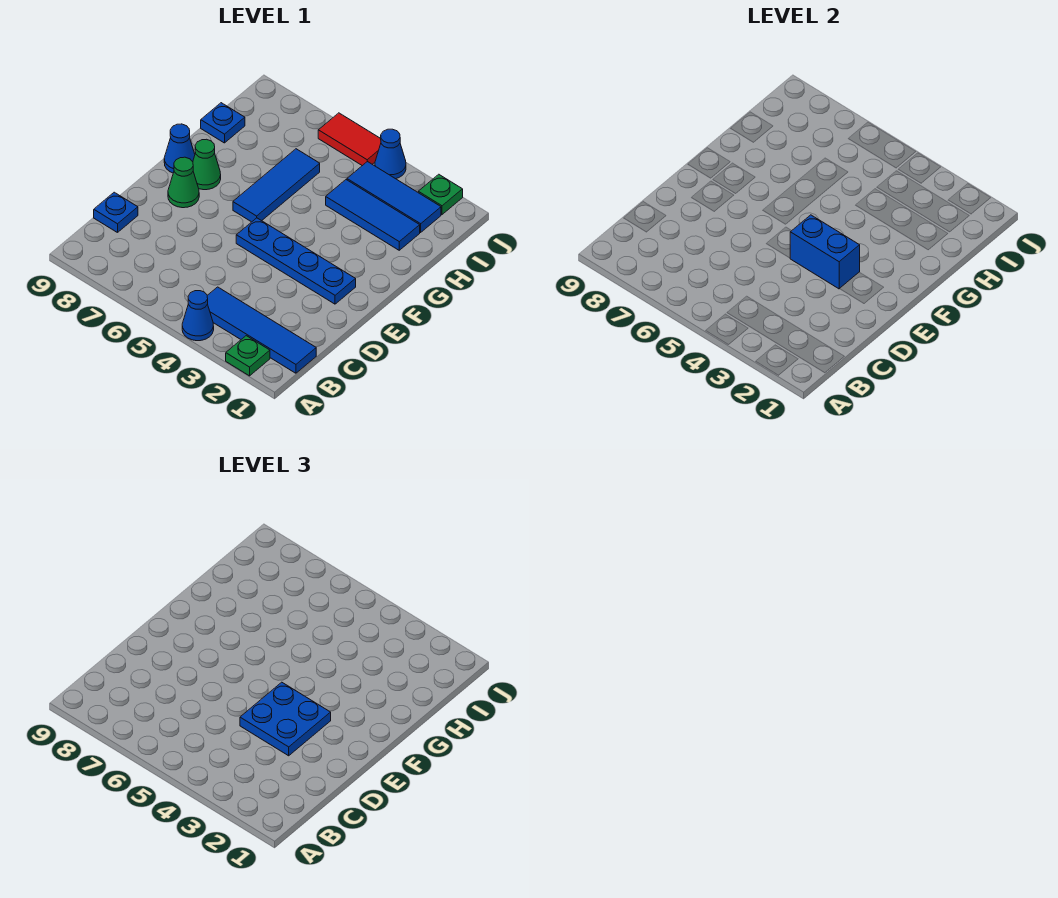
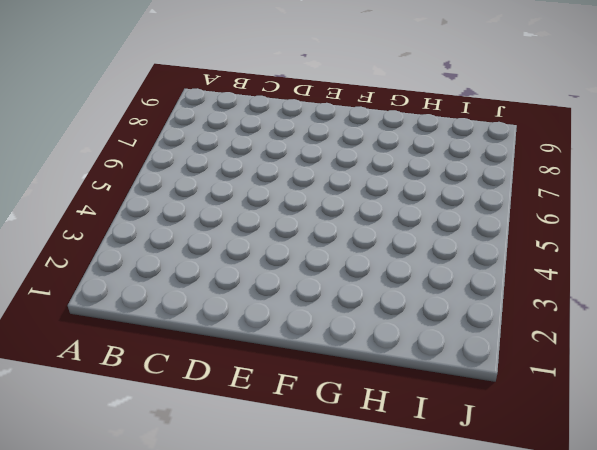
none -> green plate A2 level 1
none -> blue cone A4 level 1
none -> blue tile B1:B4 level 1

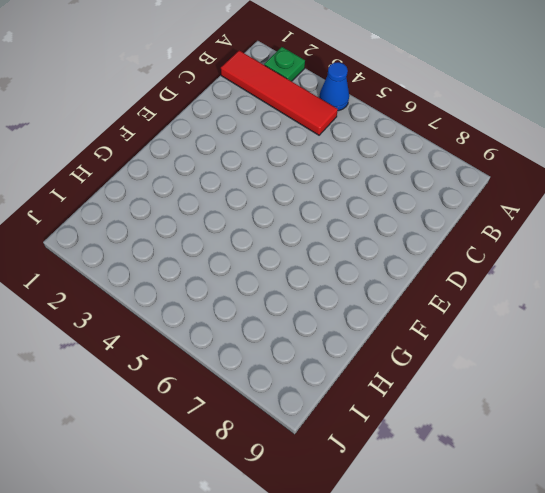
red tile B1:B4 level 1 -> blue tile B1:B4 level 1
none -> blue plate C9 level 1
none -> blue plate E2:E5 level 1
none -> green cone E8 level 1

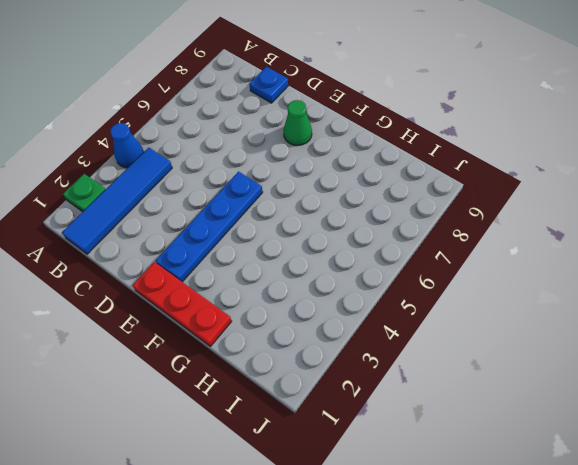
red plate E1:G1 level 1 -> none
none -> blue tile F6:H6 level 1
none -> green cone F8 level 1
none -> blue cone F9 level 1

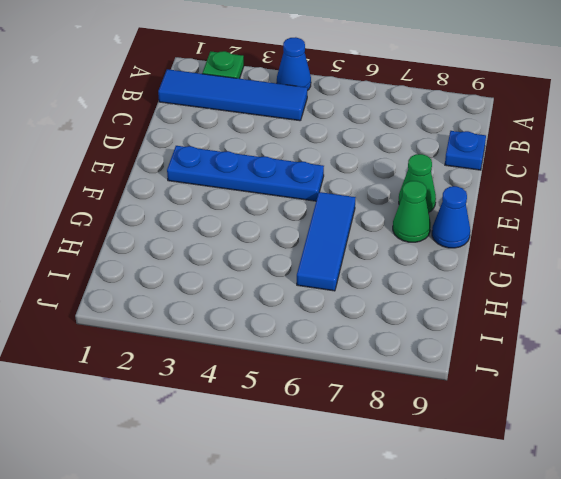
none -> blue tile H2:H4 level 1
none -> blue plate H9 level 1
none -> blue tile I2:I4 level 1

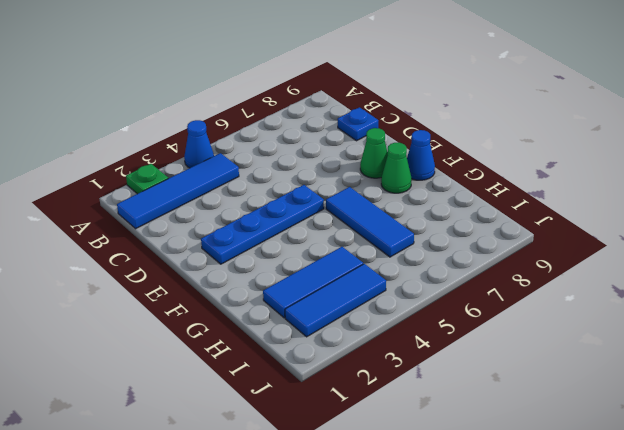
none -> blue plate H9 level 1
none -> green plate J2 level 1
none -> blue cone J4 level 1

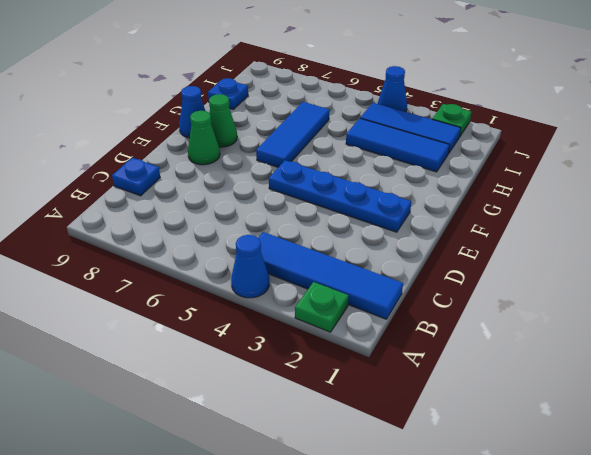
none -> red tile J5:J6 level 1
none -> blue brick E3:E4 level 2
none -> blue plate D3:E4 level 3

